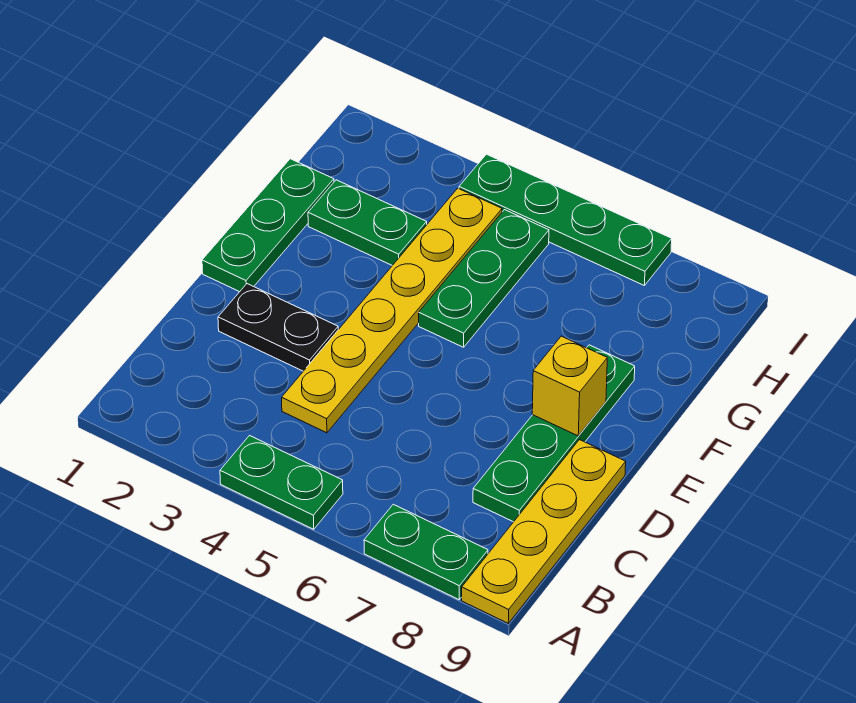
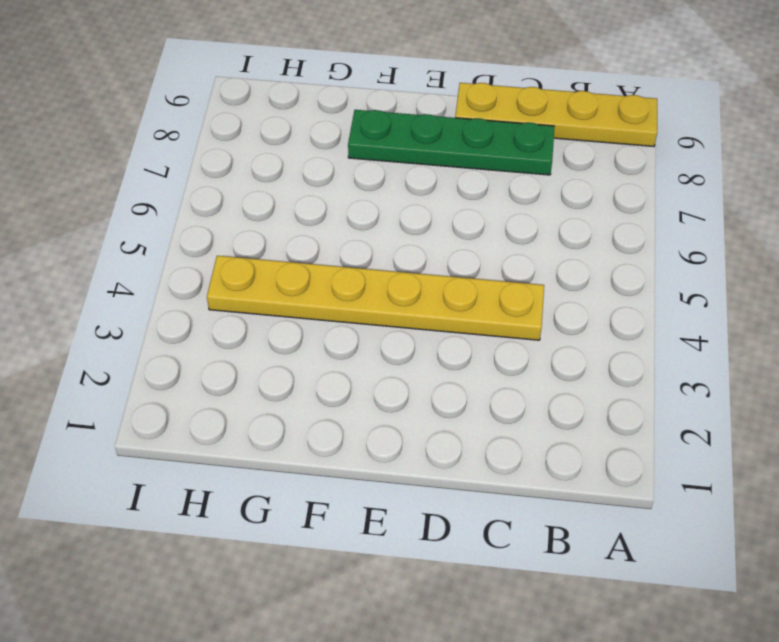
none -> green plate A4:A5 level 1
none -> green plate A7:A8 level 1

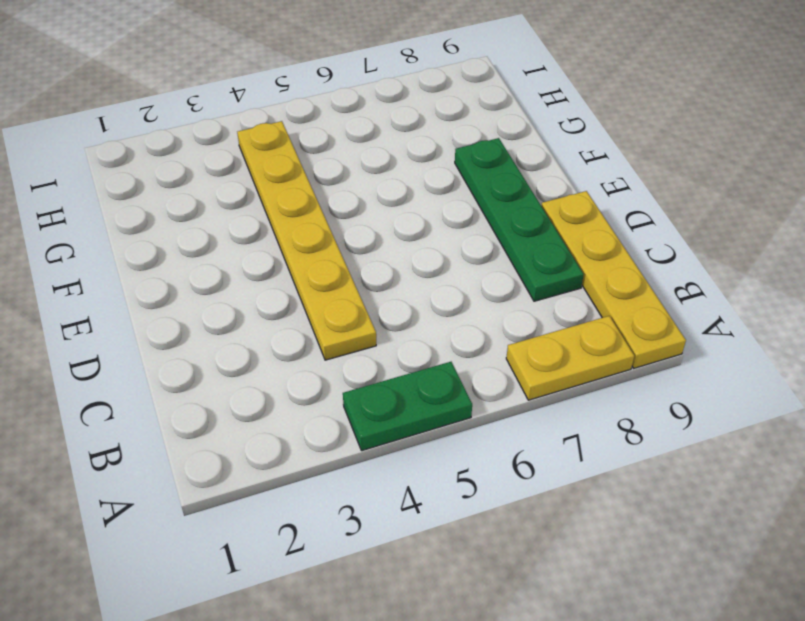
yellow plate A7:A8 level 1 -> green plate A7:A8 level 1
none -> black plate D2:D3 level 1
none -> green plate E1:G1 level 1

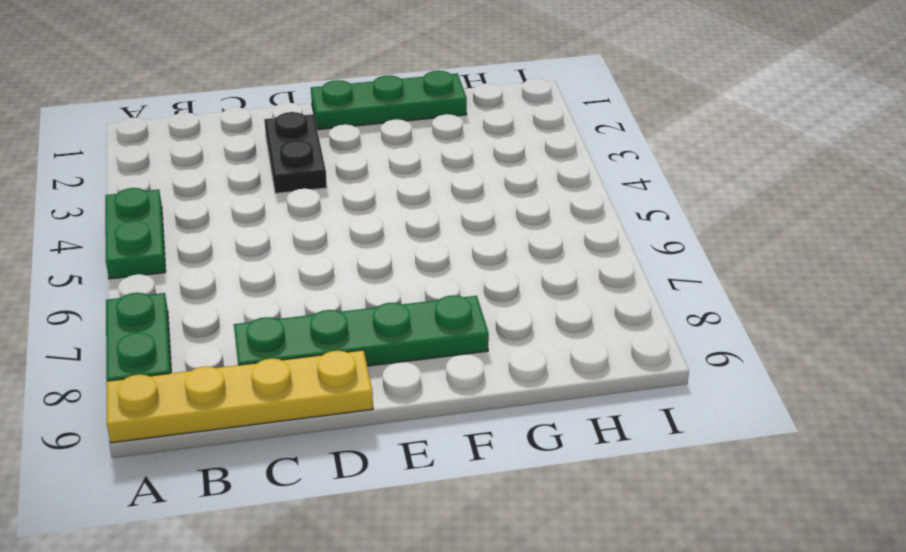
none -> yellow plate C4:H4 level 1
none -> green plate F5:H5 level 1

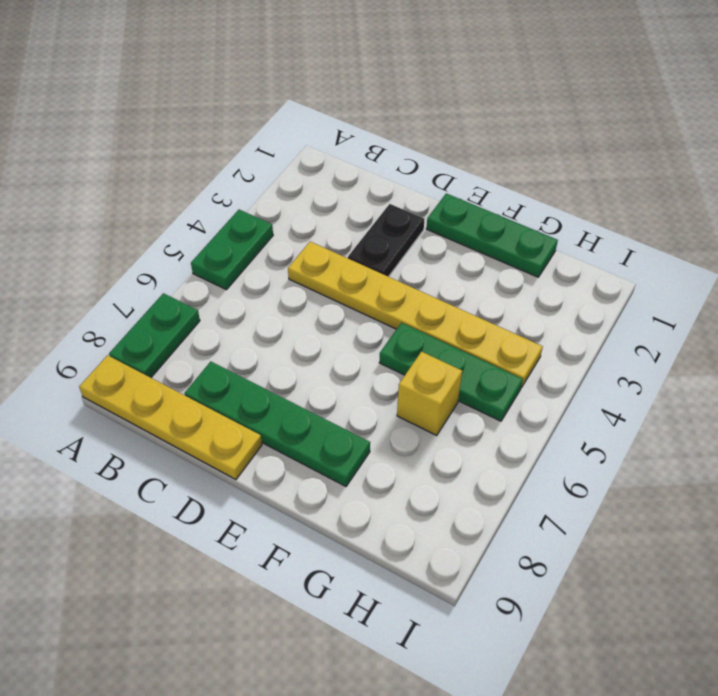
yellow brick G6 level 1 -> yellow brick E8 level 2
none -> green plate G2:G3 level 1
none -> green plate I4:I7 level 1

